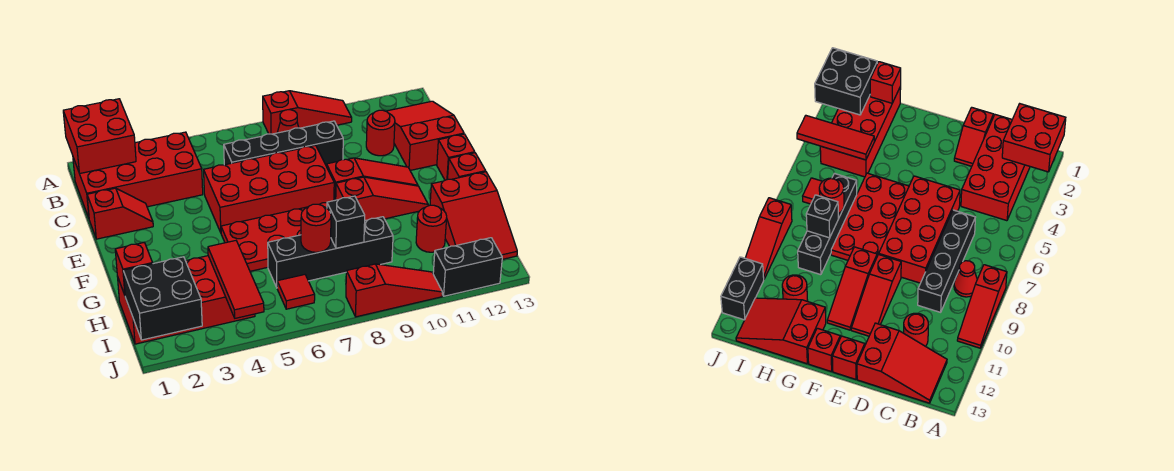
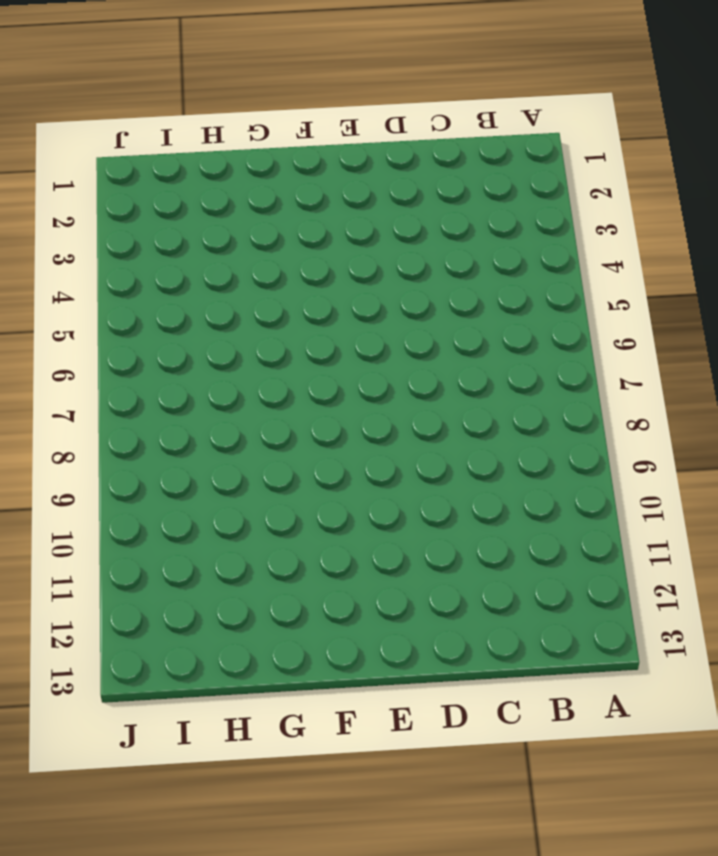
none -> red slope A8:A10 level 1 top 8
none -> red brick B1:C4 level 1
none -> red cone B8 level 1

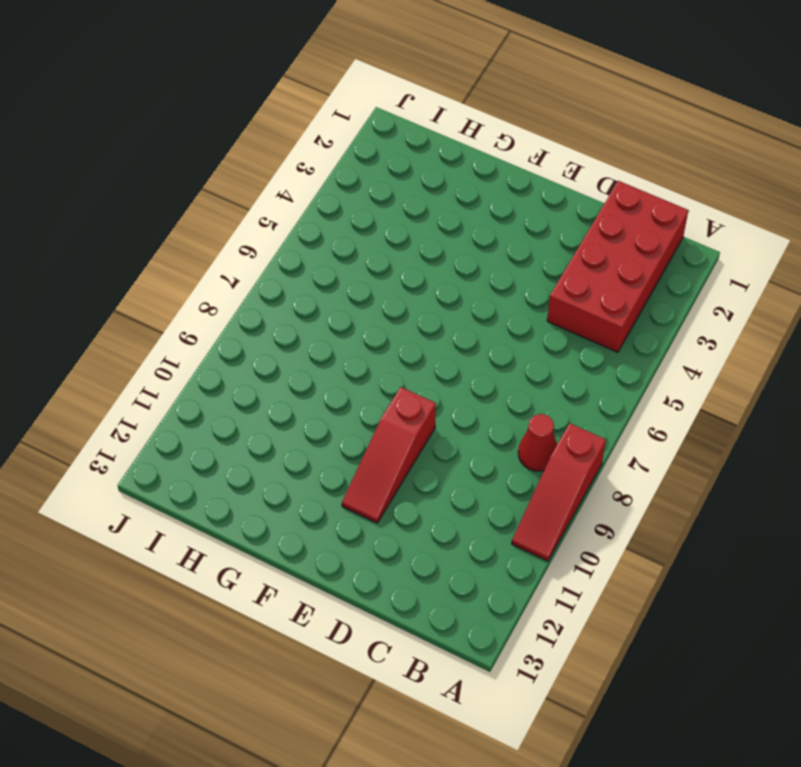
none -> red slope B12:D13 level 1 top D
none -> black brick C6:C9 level 1
none -> red round brick C11 level 1

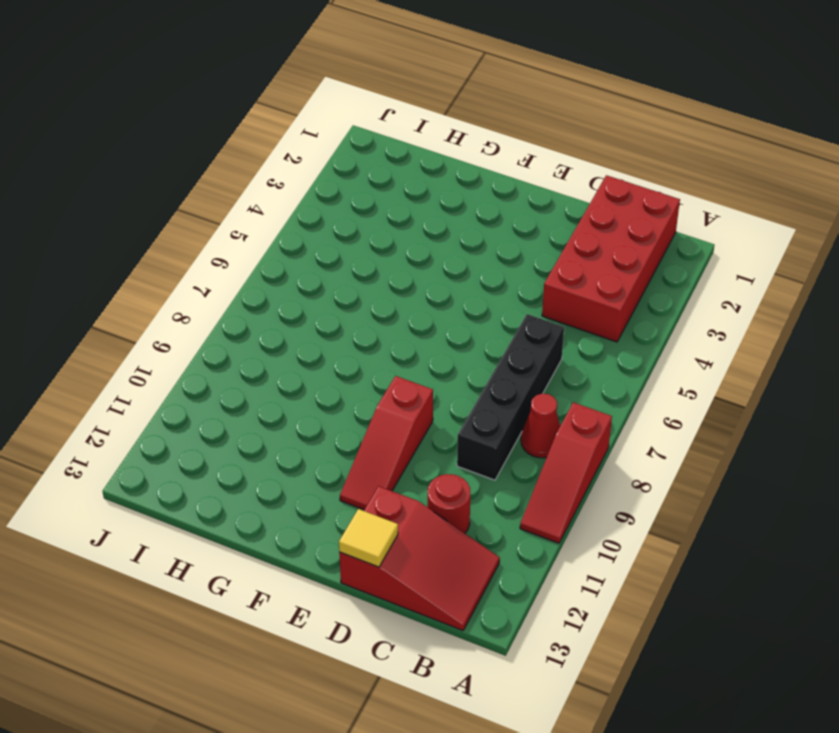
yellow tile D13 level 2 -> none
none -> red slope D1:D2 level 1 top 1
none -> red brick D5:E8 level 1
none -> red brick E13 level 1

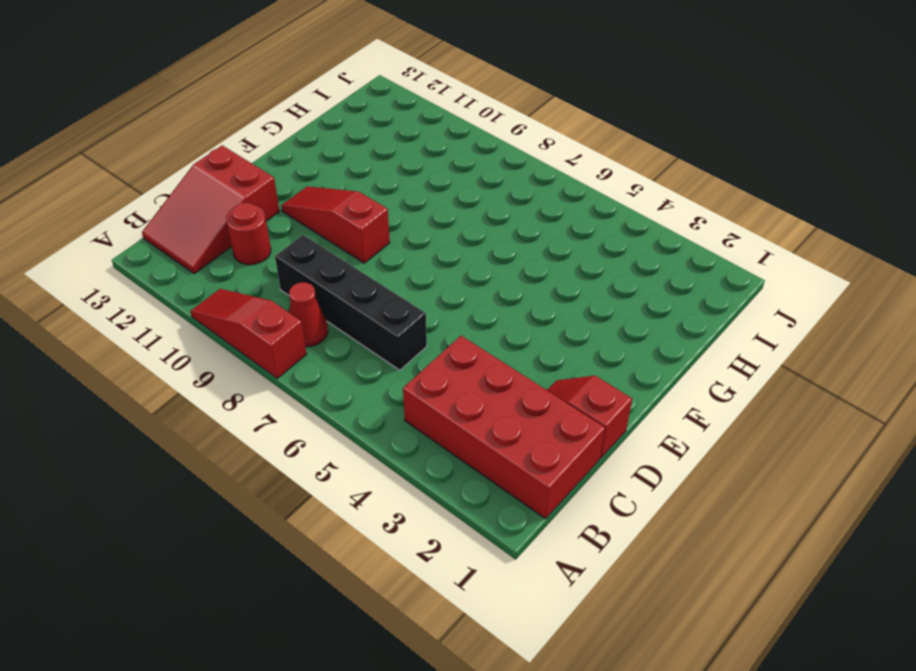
none -> red brick D5:E8 level 1
none -> red brick E13 level 1
none -> red plate F5:G8 level 1

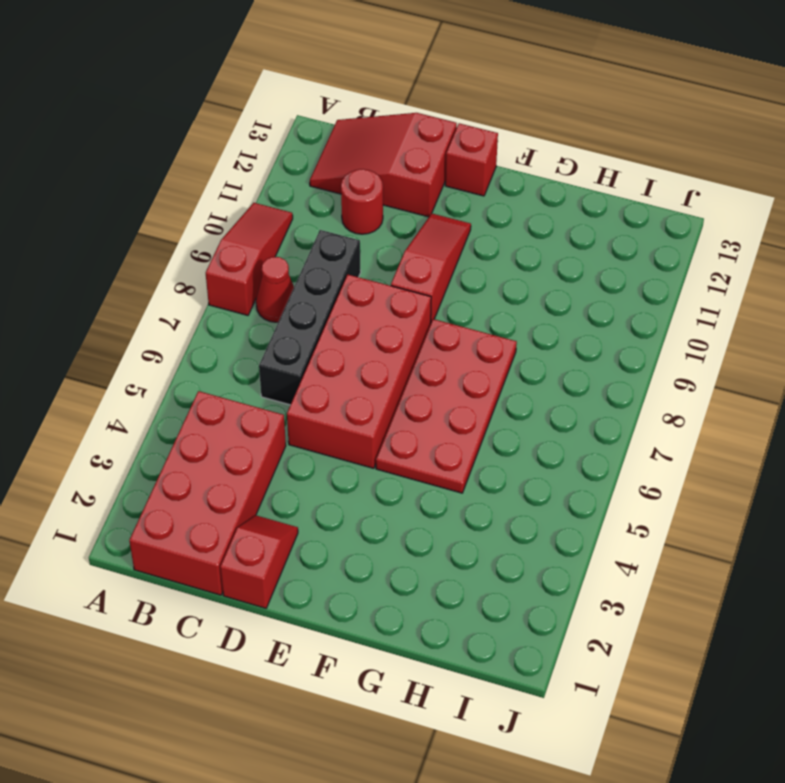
none -> red slope F9:F11 level 1 top 9
none -> red brick F13 level 1
none -> red slope G12:I13 level 1 top G

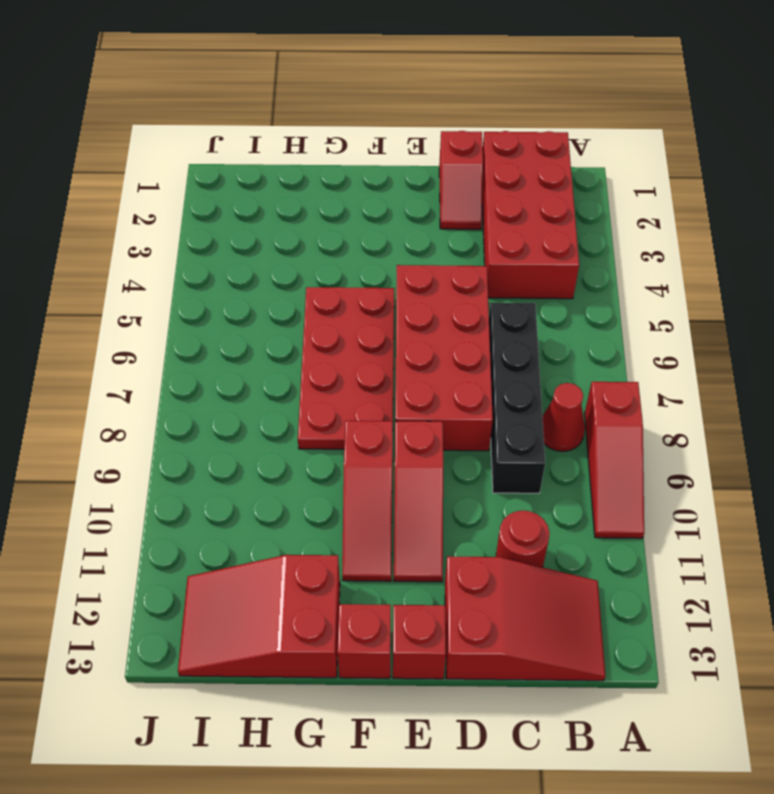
none -> red brick H1:I4 level 1
none -> black brick H6:H9 level 1
none -> red round brick H11 level 1

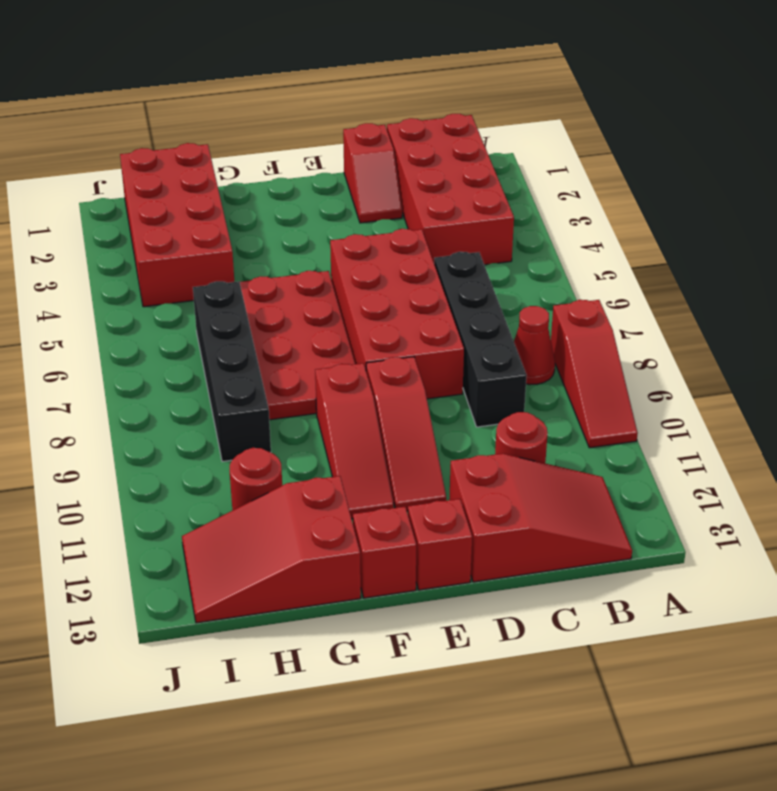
none -> red tile I6 level 1
none -> red slope J8:J10 level 1 top 8
none -> black brick J11:J12 level 1

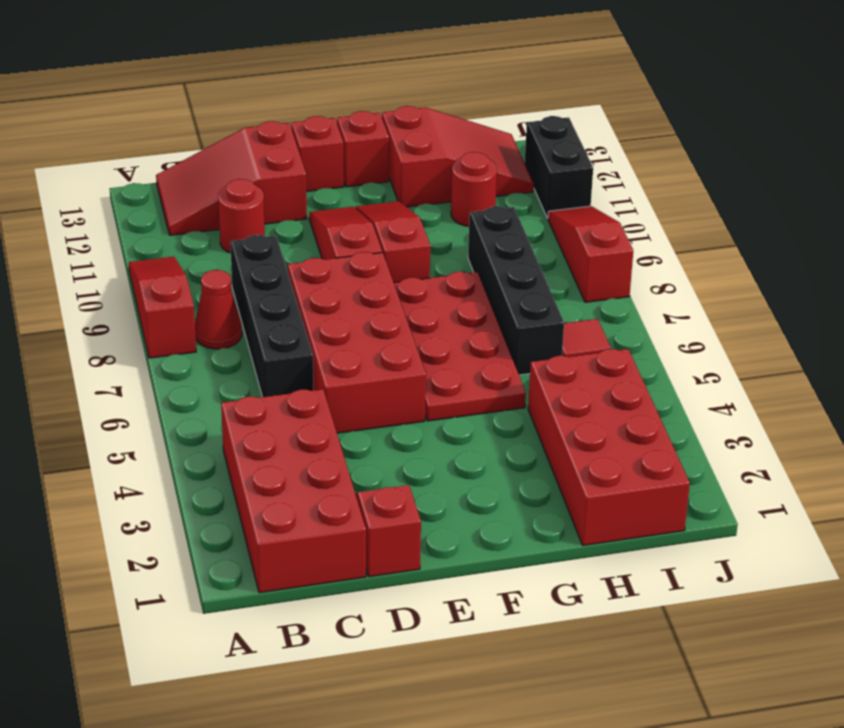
none -> red brick A1:B2 level 2
none -> red brick H1 level 2
none -> red tile H4:J4 level 2

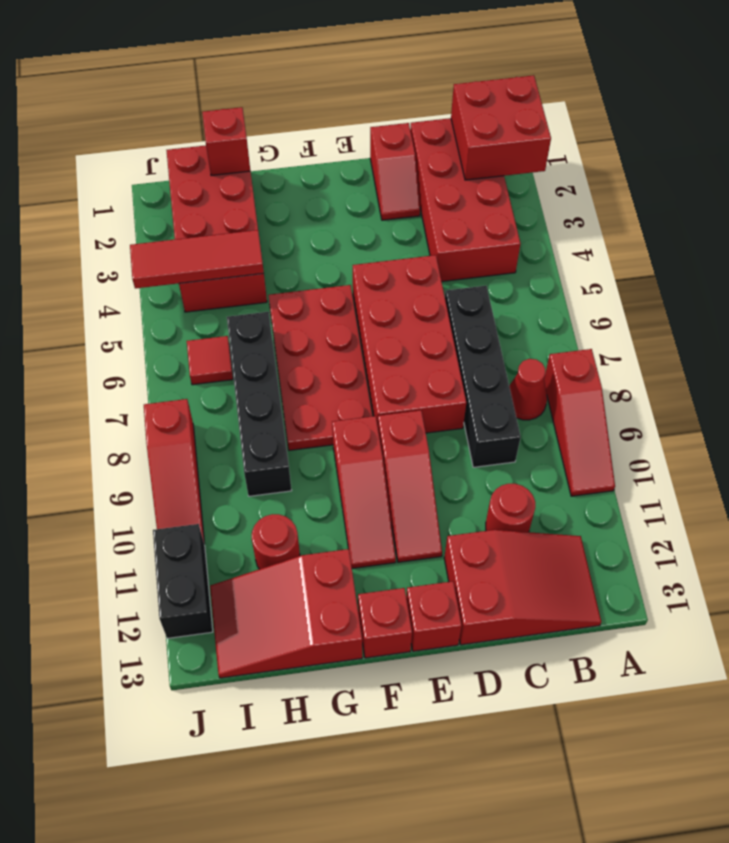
none -> red round brick H7 level 2
none -> black brick H8 level 2
none -> black brick I1:J2 level 2

